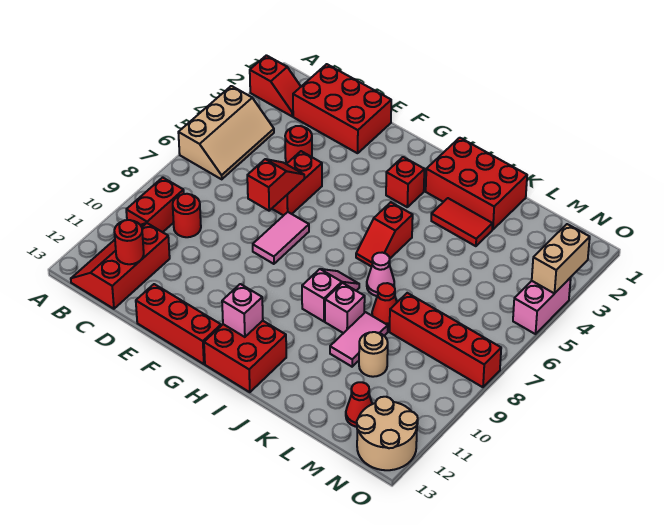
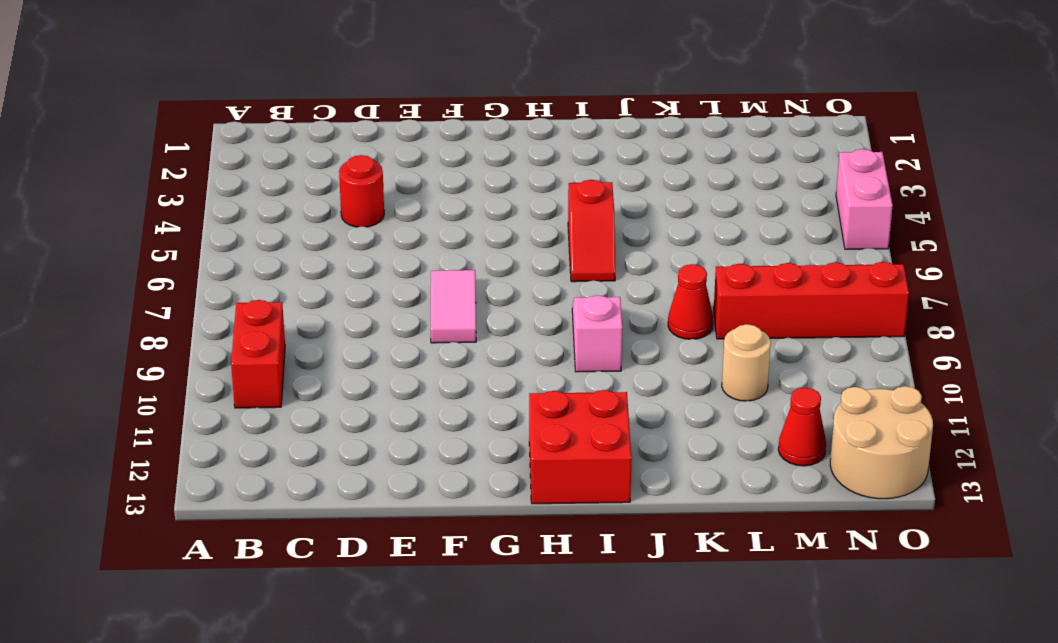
none -> red slope A2:B2 level 1 top A
none -> tan slope A4:B6 level 1 top A
none -> red slope B11:C13 level 1 top C

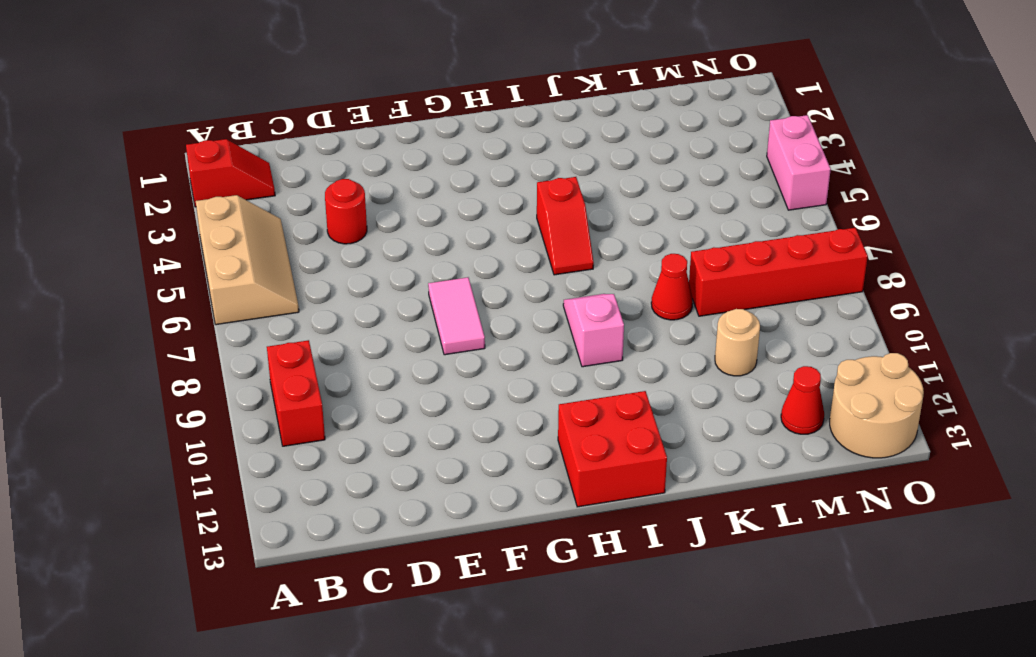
none -> red slope B11:C13 level 1 top C
none -> red brick C1:E2 level 1
none -> red round brick C9 level 1

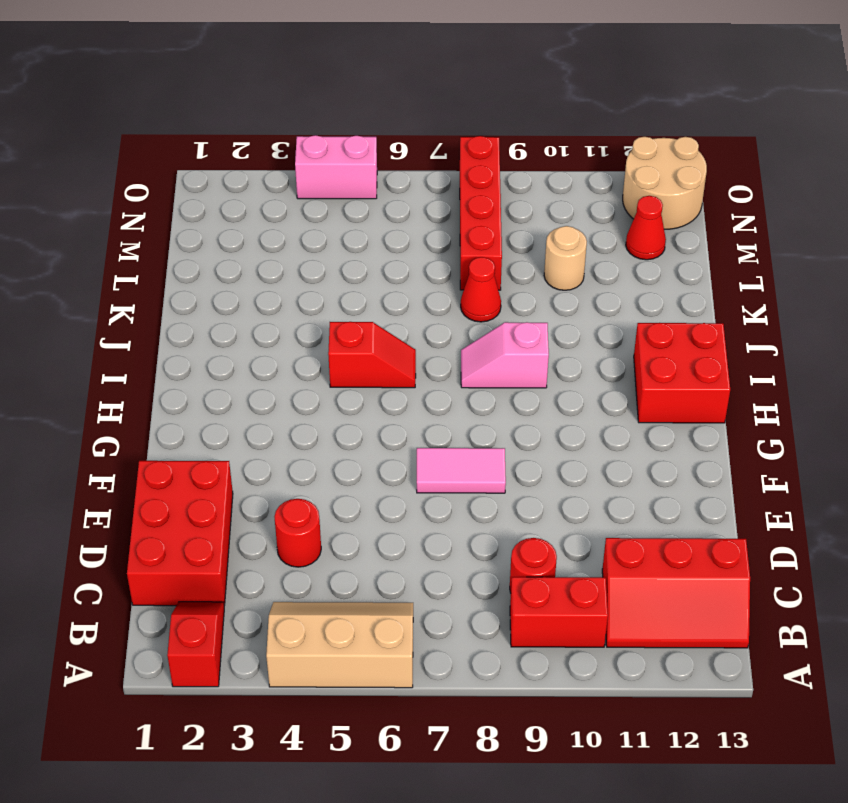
none -> red brick E5:E6 level 1
none -> red brick E13:G13 level 1
none -> red brick H3 level 1

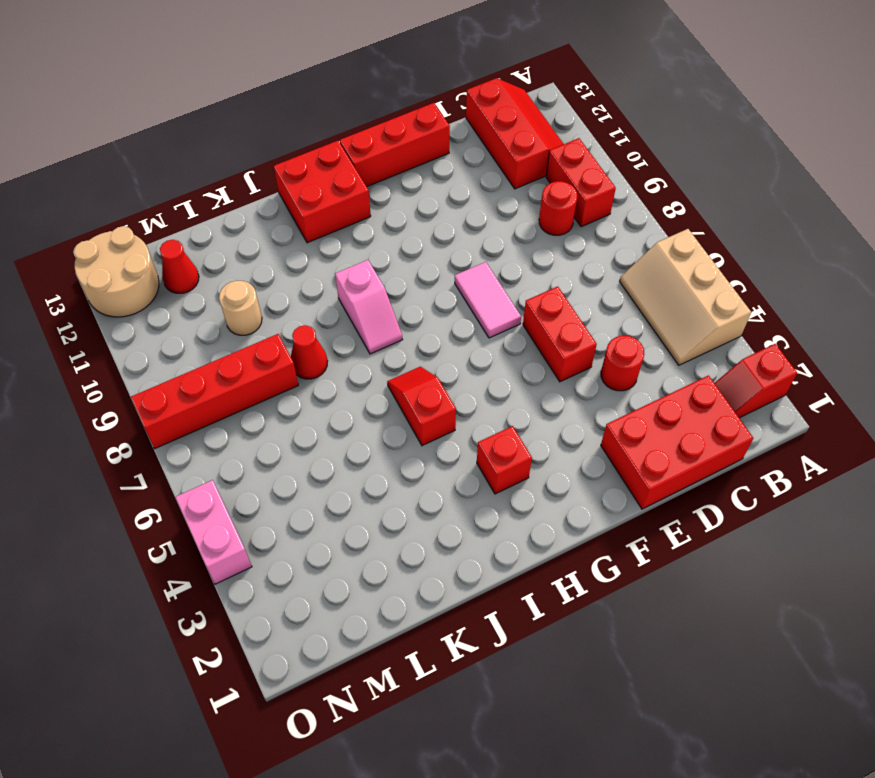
none -> red brick I1:K2 level 1
none -> red tile J3:K3 level 1
none -> pink cone J7 level 1

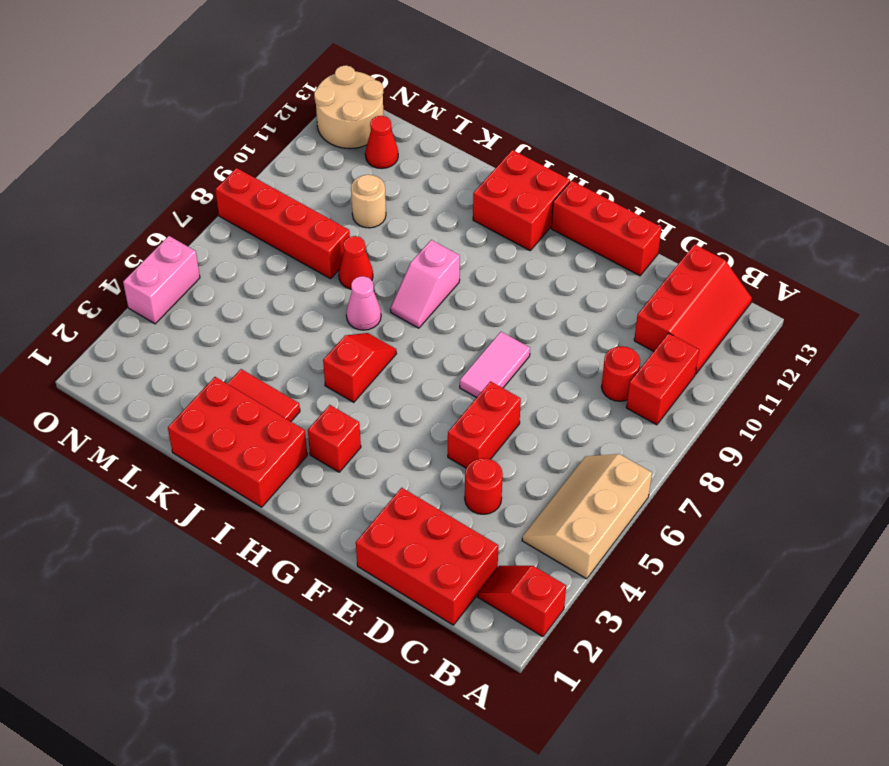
none -> pink brick J9 level 1
none -> pink tile K9:K10 level 1
none -> red round brick C12 level 2

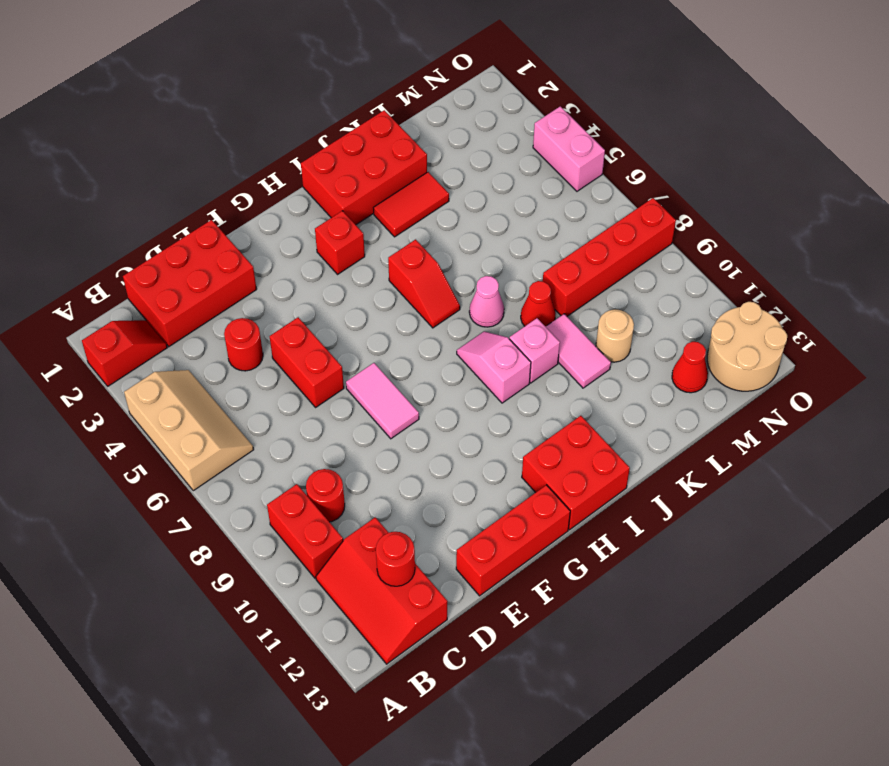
none -> red slope E6:E7 level 2 top 7
none -> pink brick H12 level 2
none -> tan brick O3:O4 level 2

